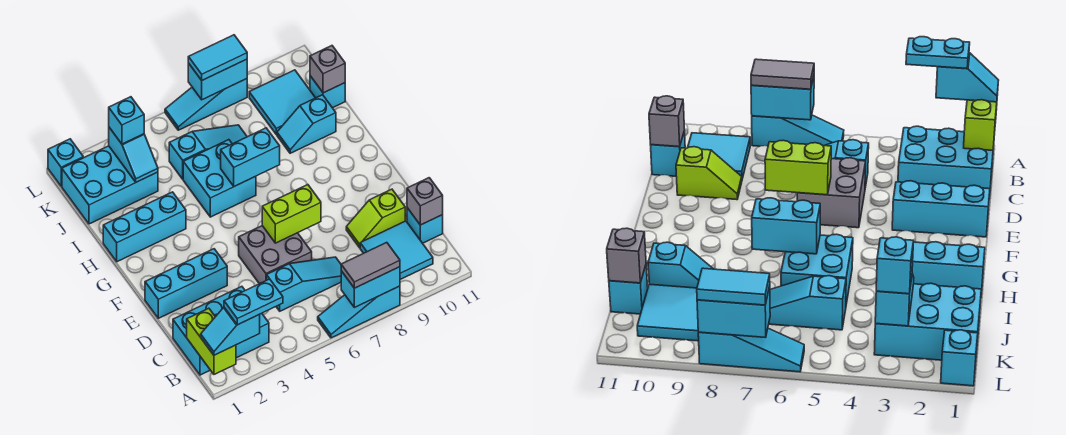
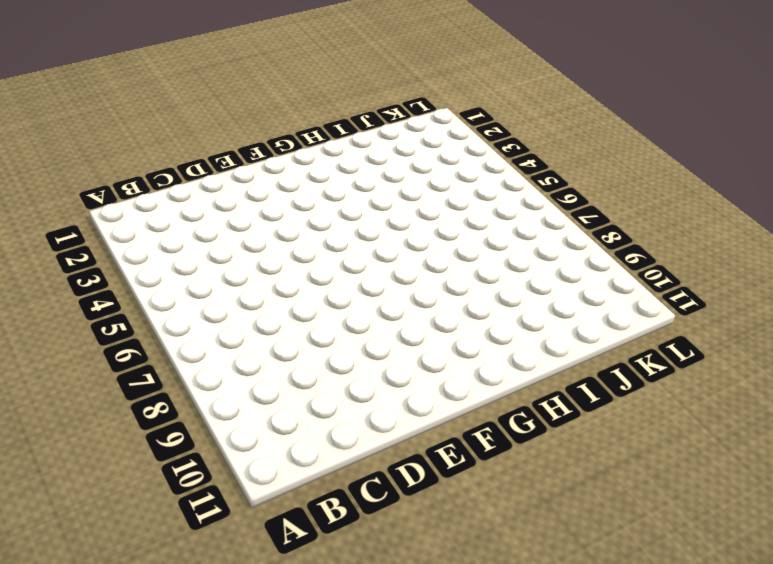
none -> cyan slope A6:A8 level 1 top 8
none -> cyan brick B1:C3 level 1
none -> cyan tile B9:C10 level 1
none -> cyan slope C5:C7 level 1 top 5

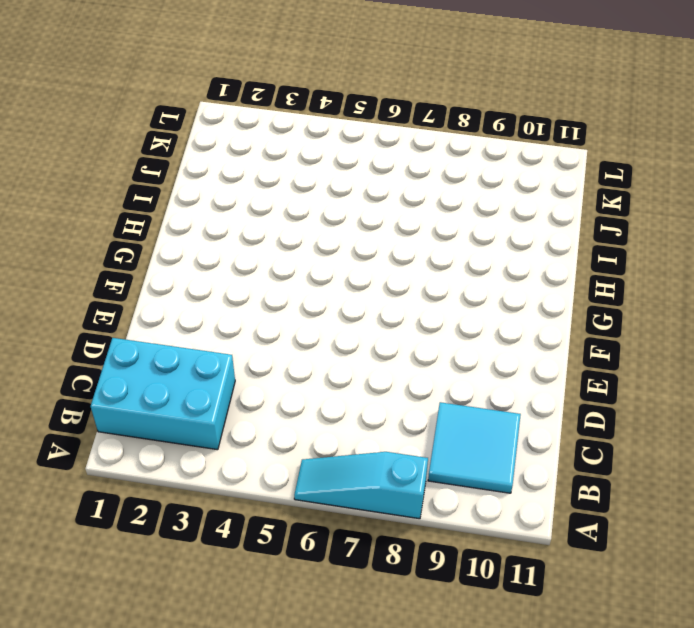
none -> cyan slope C5:C7 level 1 top 5
none -> cyan brick C11 level 1
none -> grey brick D5:E6 level 1
none -> lime slope D9:D10 level 1 top 10

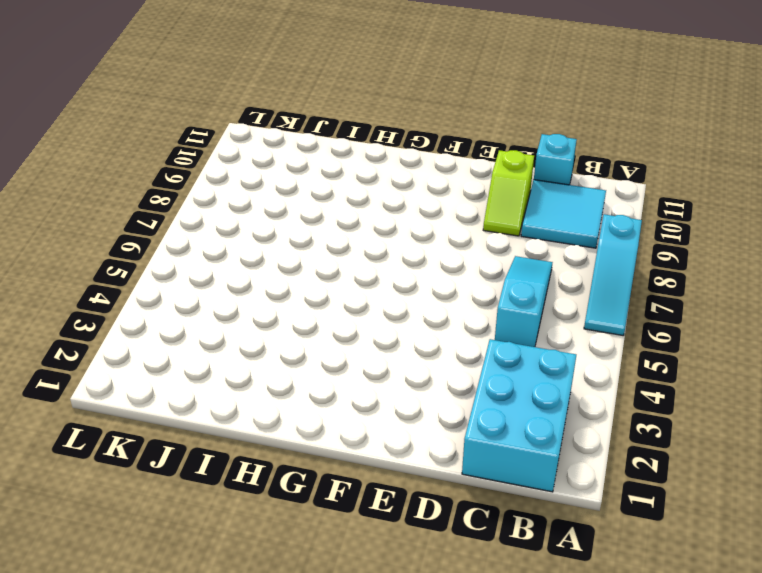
none -> grey brick D5:E6 level 1
none -> cyan brick E1:E3 level 1
none -> cyan brick H1:H3 level 1
none -> cyan brick H5:I6 level 1

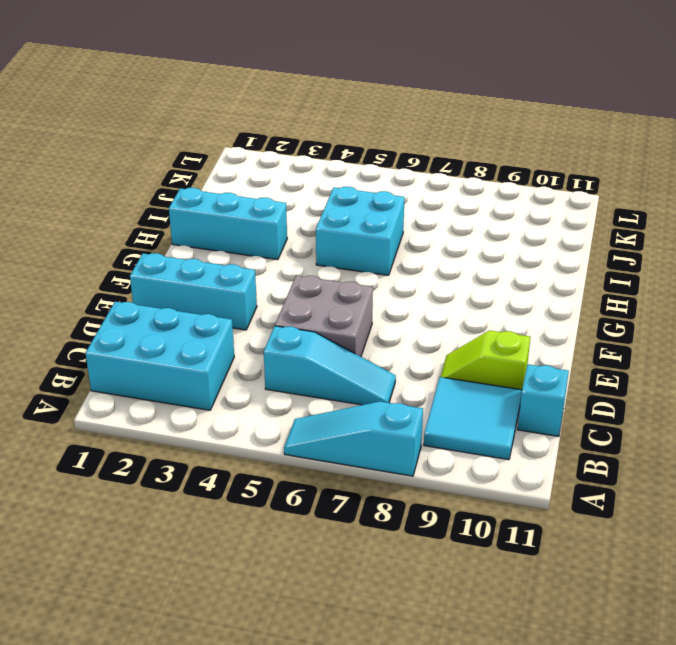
none -> cyan slope I9:I10 level 1 top 10
none -> cyan brick J1:K3 level 1
none -> cyan slope J5:J7 level 1 top 5
none -> cyan tile J9:K10 level 1

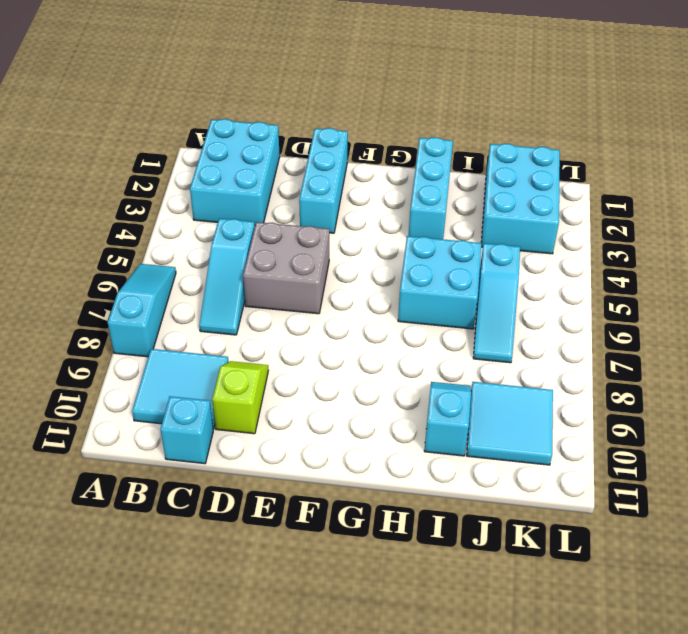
none -> cyan brick J11 level 1
none -> cyan brick L1 level 1
none -> cyan slope L6:L8 level 1 top 8
none -> lime brick A1:B1 level 2

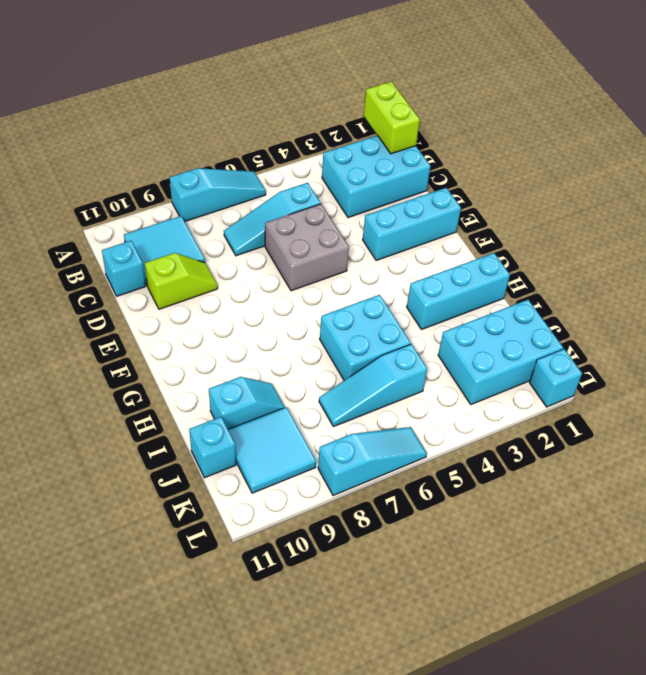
none -> cyan brick A7:A8 level 2
none -> grey brick C11 level 2
none -> lime brick E6:E7 level 2
none -> cyan brick H6:H7 level 2

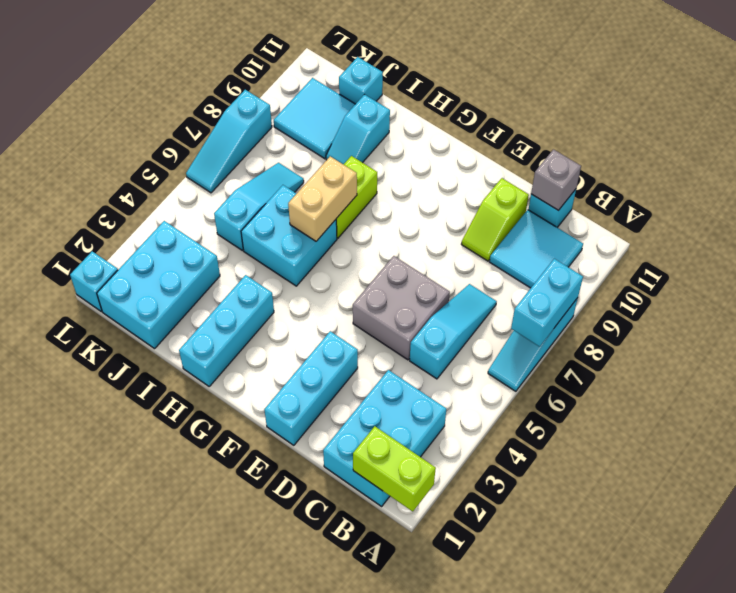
tan brick H6:H7 level 2 -> cyan brick H6:H7 level 2
lime brick H7:H8 level 1 -> lime brick E6:E7 level 2
none -> cyan slope J3:K3 level 2 top K
none -> grey brick J11 level 2
none -> cyan brick L7:L8 level 2
none -> cyan slope A1:A2 level 3 top 2

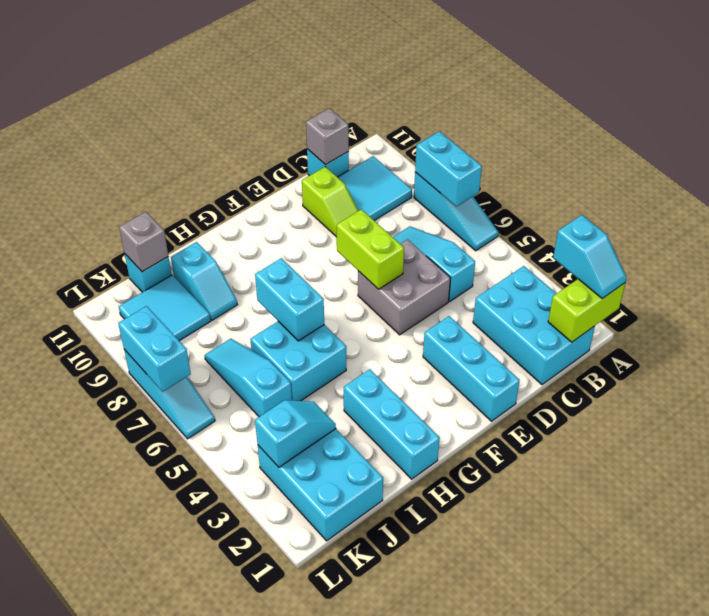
none -> cyan brick L1 level 1
none -> grey tile A7:A8 level 3
none -> cyan brick K3 level 3
none -> cyan tile L7:L8 level 3

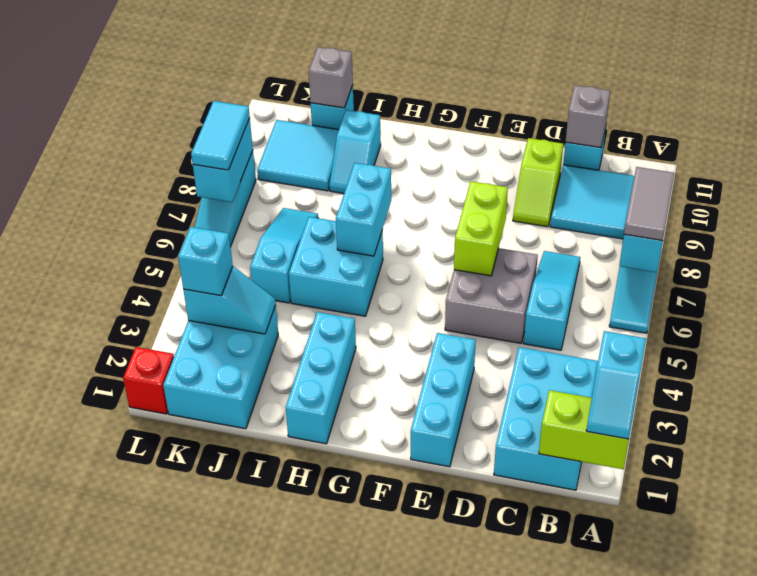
red brick L1 level 1 -> cyan brick L1 level 1
none -> cyan plate A2:A3 level 4

